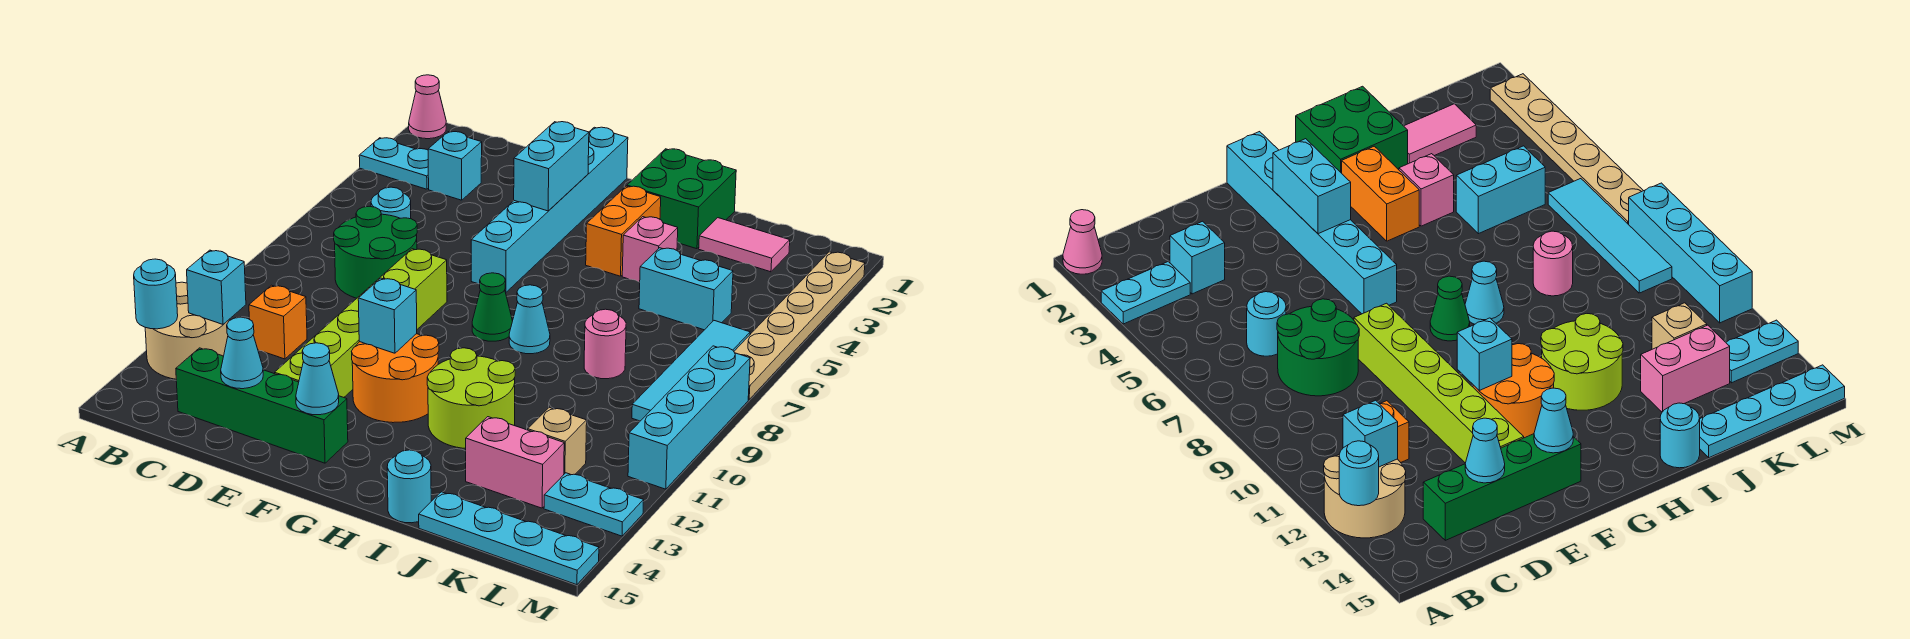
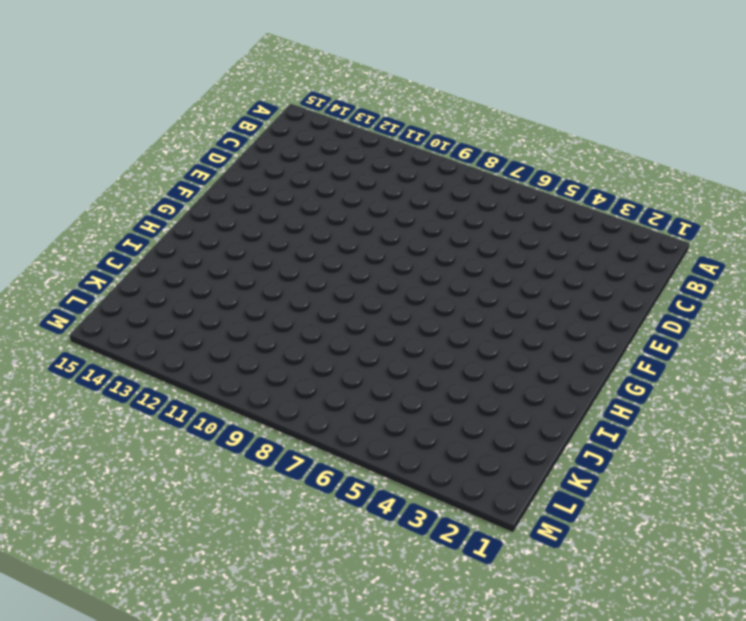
none -> pink cone A1 level 1
none -> cyan plate A3:B3 level 1
none -> tan round brick A12:B13 level 1
none -> cyan brick C3 level 1

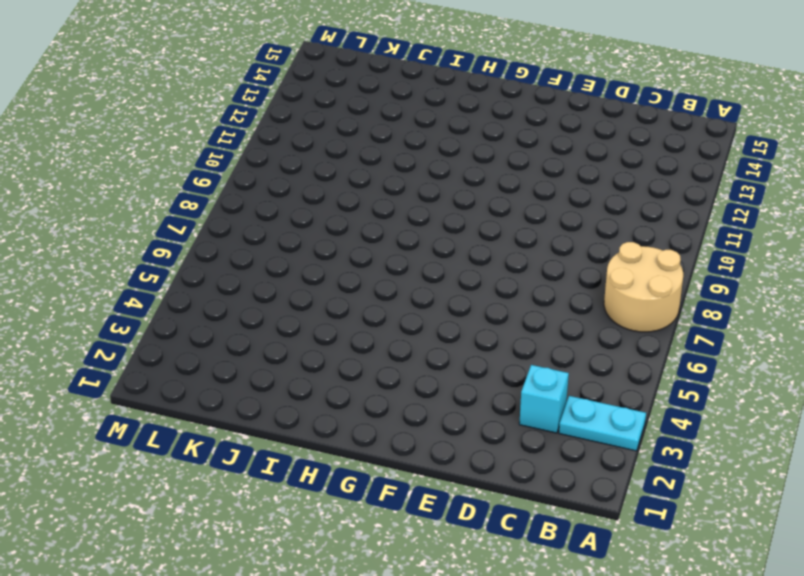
tan round brick A7:B8 level 1 -> tan round brick A12:B13 level 1
none -> pink cone A1 level 1
none -> cyan round brick C6 level 1
none -> green round brick C7:D8 level 1
none -> orange brick C11 level 1

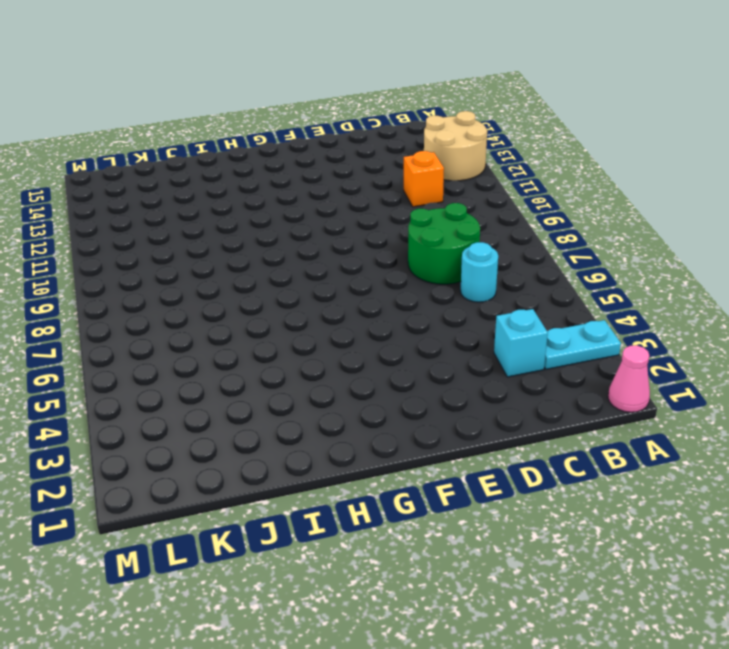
none -> green brick C14:F14 level 1
none -> lime brick E8:E13 level 1
none -> cyan brick F1:F6 level 1
none -> orange round brick F11:G12 level 1

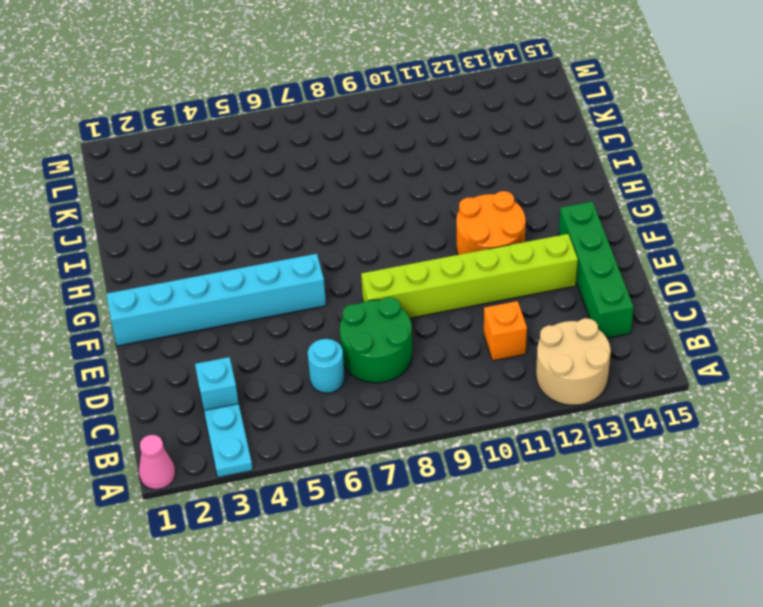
none -> green cone G8 level 1
none -> green brick H1:I2 level 1
none -> orange brick H3:H4 level 1
none -> cyan cone H8 level 1

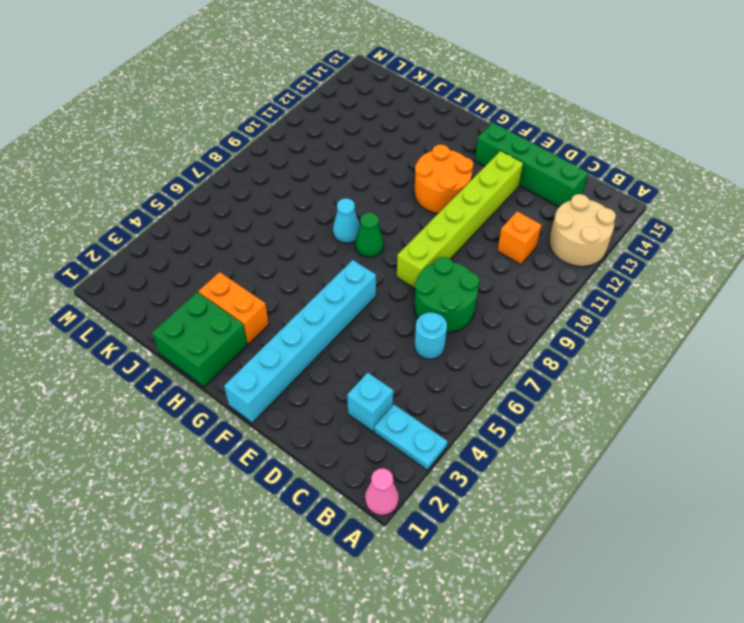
orange brick H3:I3 level 1 -> orange brick H3:H4 level 1
none -> lime round brick H11:I12 level 1
none -> pink brick I4 level 1
none -> cyan round brick I15 level 1
none -> pink tile J2:K2 level 1

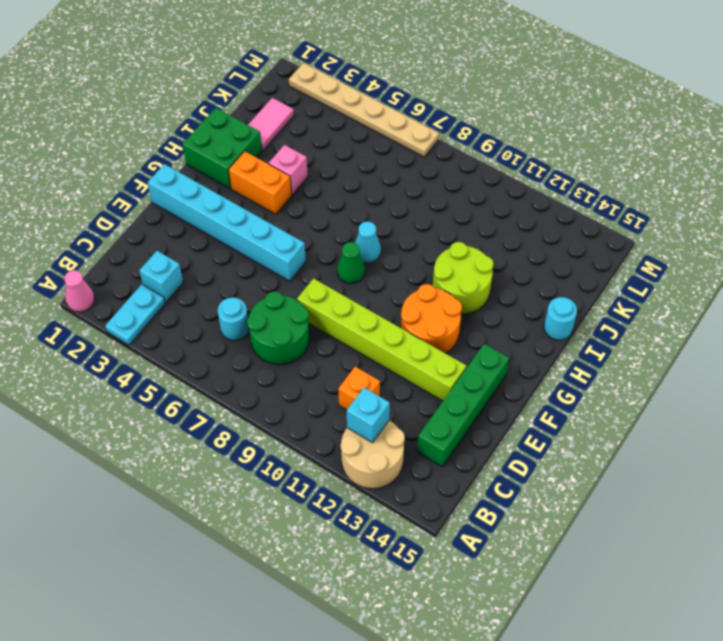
none -> cyan brick J5:K5 level 1
none -> pink round brick J8 level 1
none -> pink brick J13:K13 level 1
none -> cyan plate J15:M15 level 1

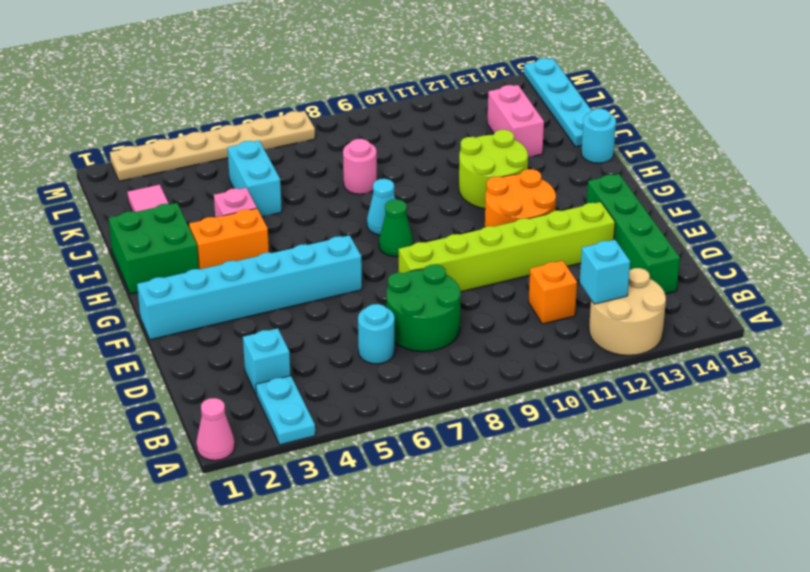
none -> tan brick K12 level 1
none -> cyan tile L6:L9 level 1
none -> cyan plate L13:M13 level 1
none -> cyan brick M8:M11 level 1

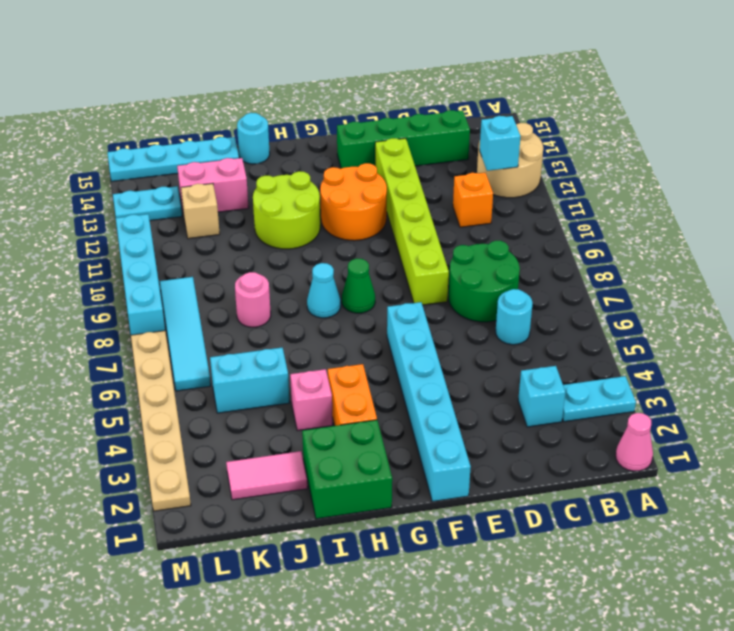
none -> cyan round brick A13 level 2
none -> cyan cone D14 level 2
none -> cyan brick F3:F4 level 2
none -> cyan brick F11 level 2

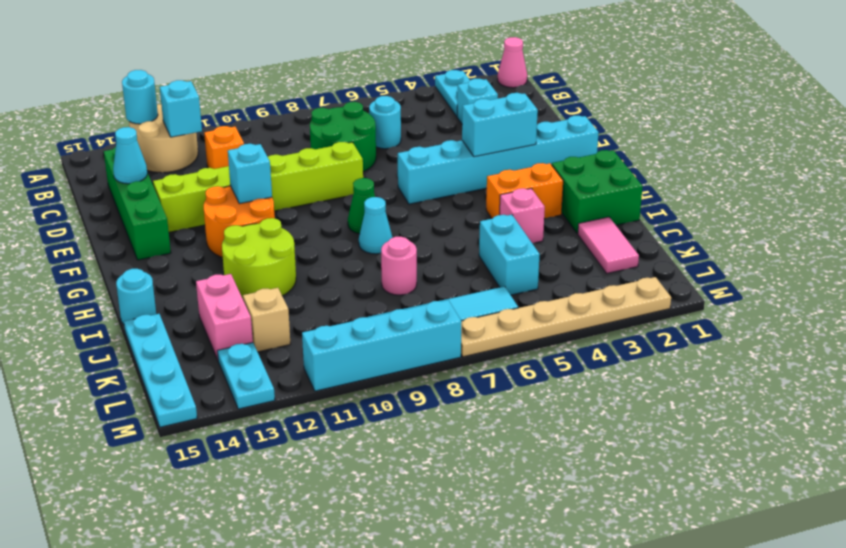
none -> cyan cone F14 level 2

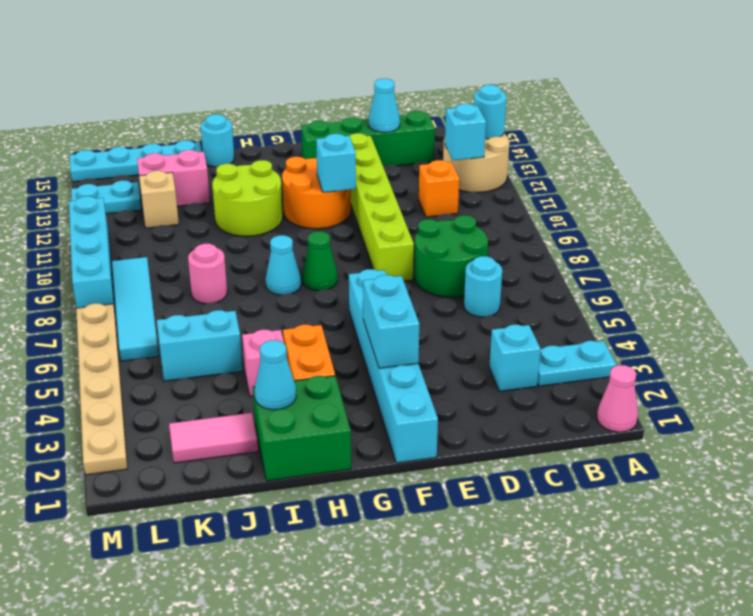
cyan cone I2 level 2 -> cyan cone F14 level 2

